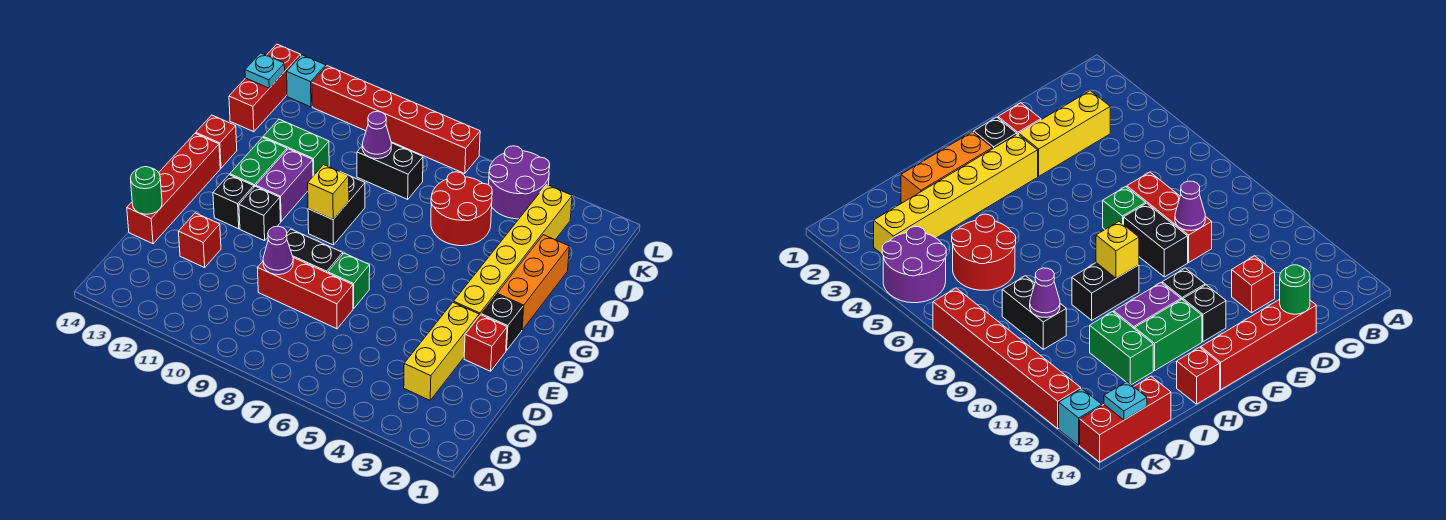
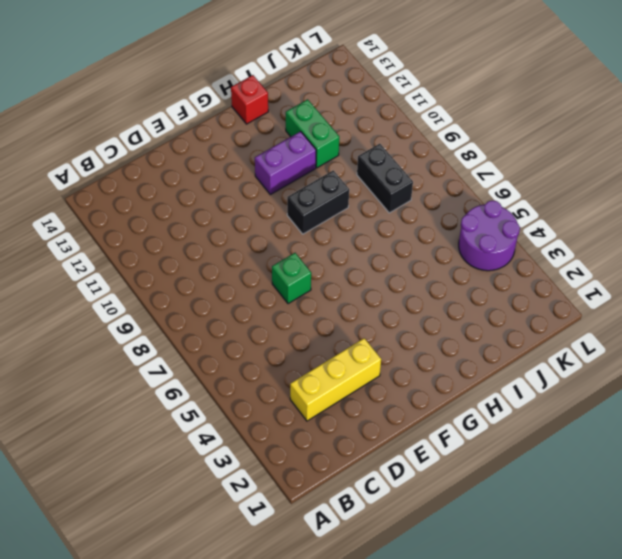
none -> red brick D7:D9 level 1
none -> red brick D12 level 1
none -> red brick D14:G14 level 1

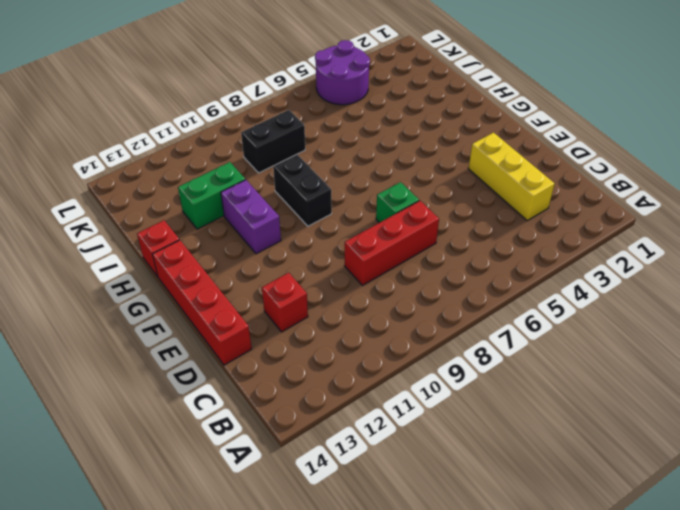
none -> red brick E2 level 1
none -> black brick E8:E9 level 1
none -> black brick F2 level 1

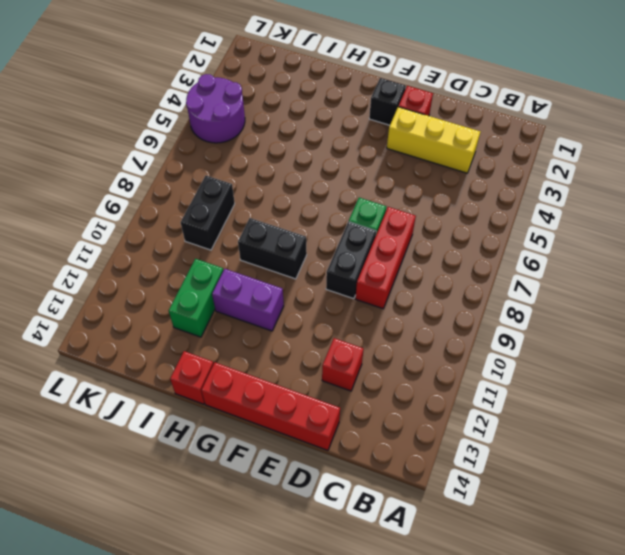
none -> yellow brick F3:K3 level 1
none -> black brick F11 level 1
none -> black brick F12 level 1

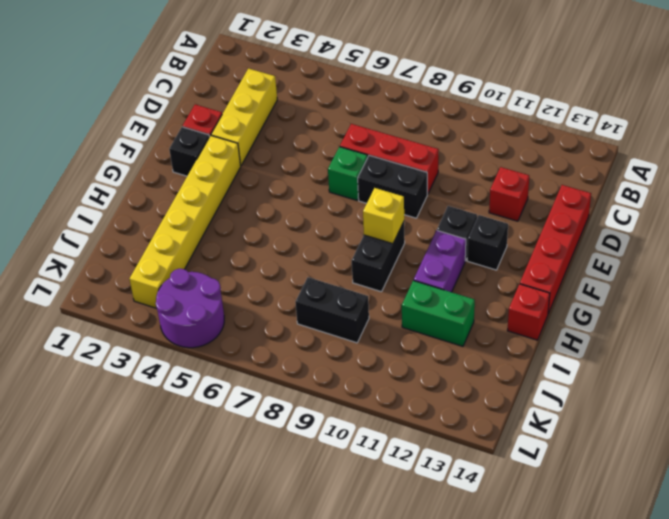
none -> orange brick G2:I2 level 1
none -> green brick G12:H12 level 1
none -> red round brick I5:J6 level 1

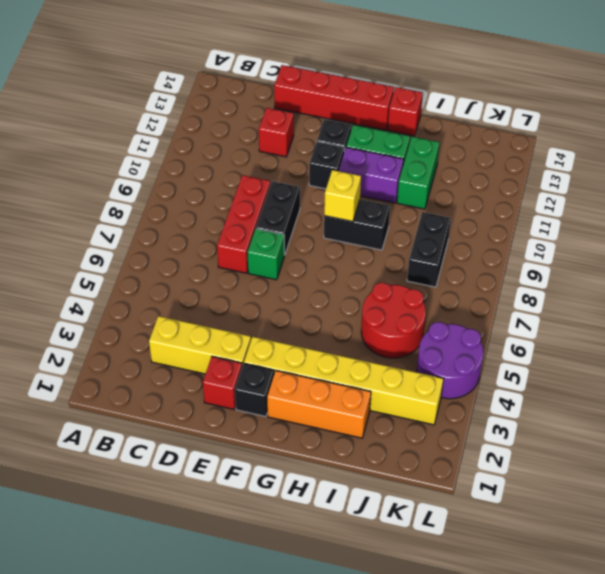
none -> red brick J14:L14 level 1
none -> red brick L7:L12 level 1
none -> cyan brick L13 level 1

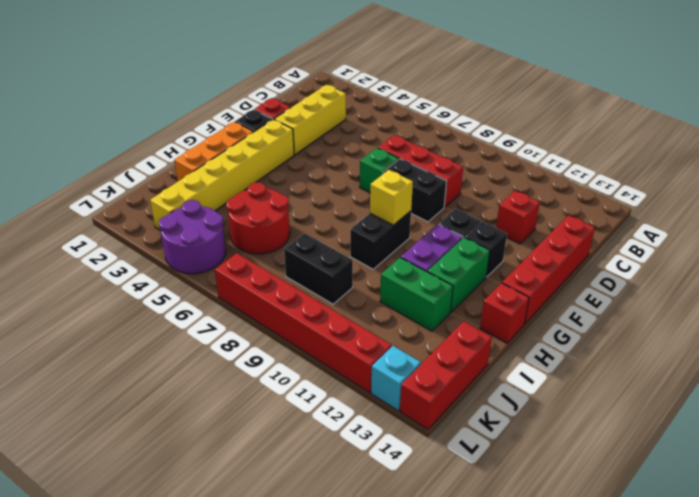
none -> purple cone D9 level 2
none -> green round brick D14 level 2
none -> purple cone J9 level 2

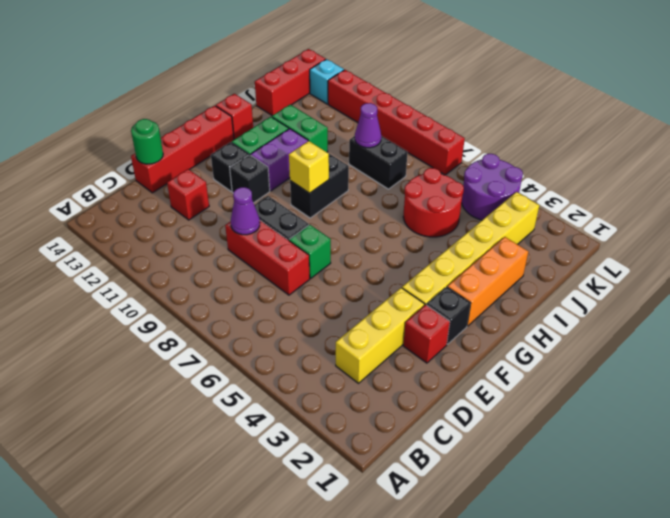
none -> cyan plate K14 level 2

